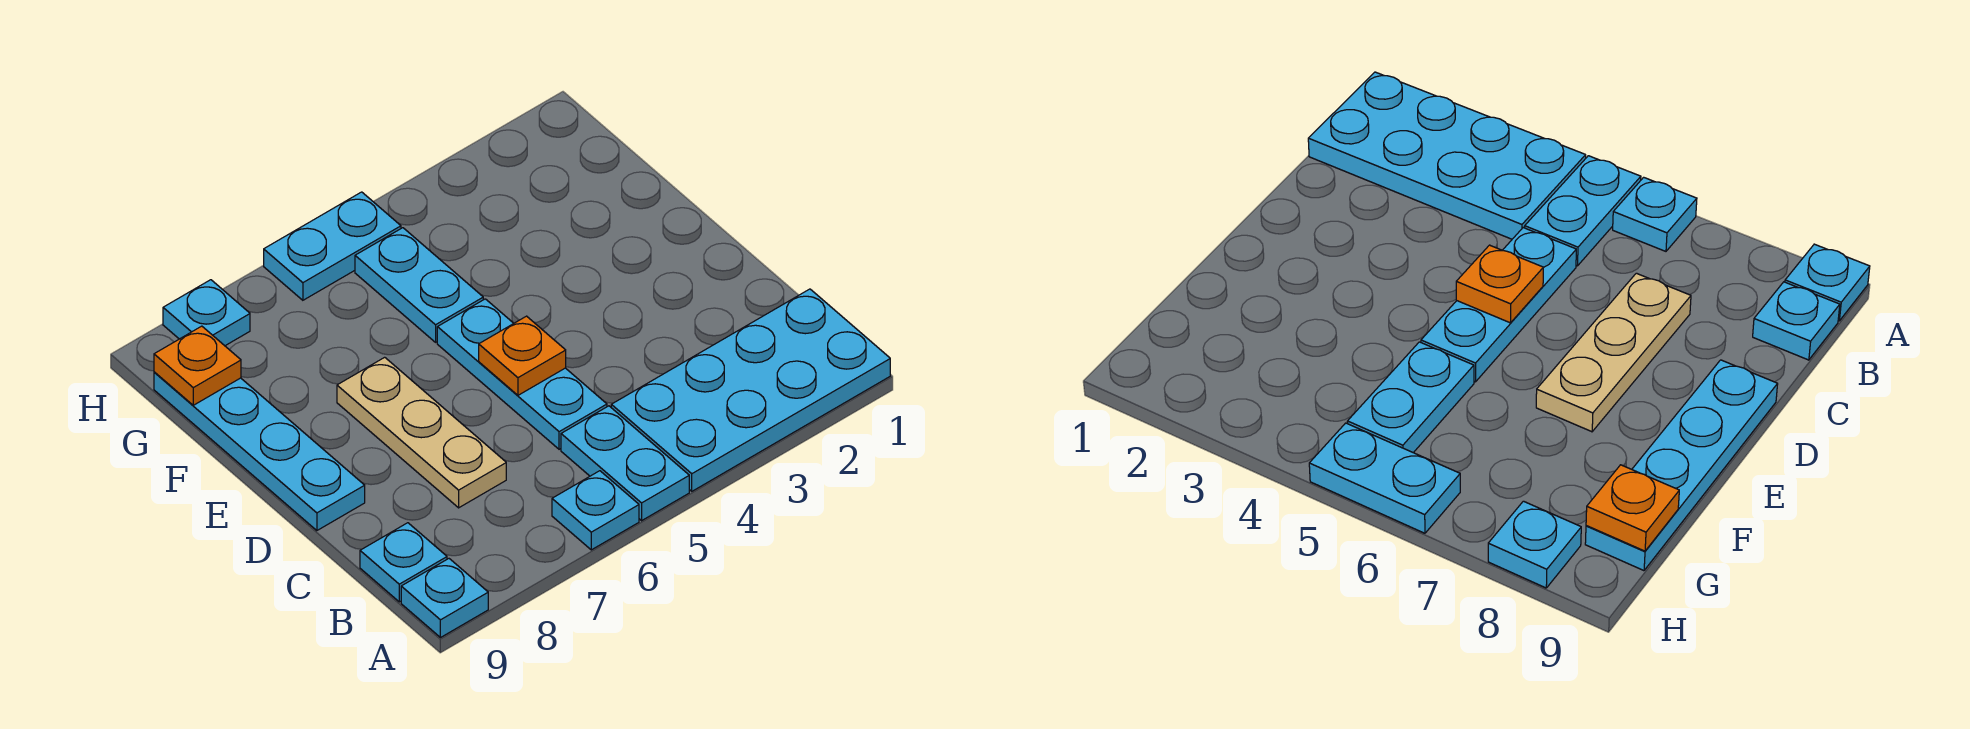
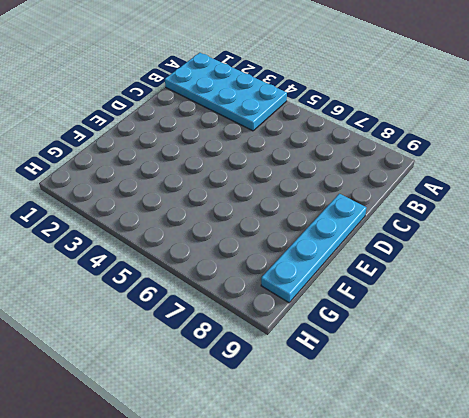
none -> cyan plate A5:B5 level 1
none -> cyan plate A6 level 1
none -> cyan plate A9 level 1

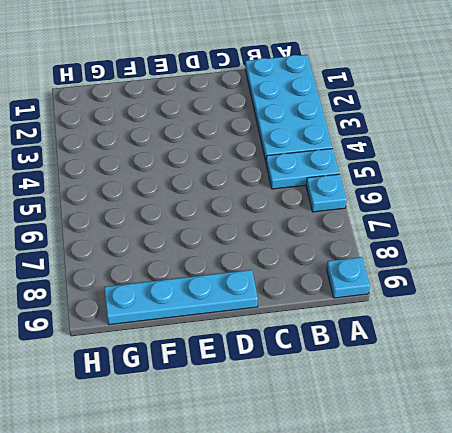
none -> cyan plate B9 level 1
none -> cyan plate C5:E5 level 1
none -> tan plate C7:E7 level 1

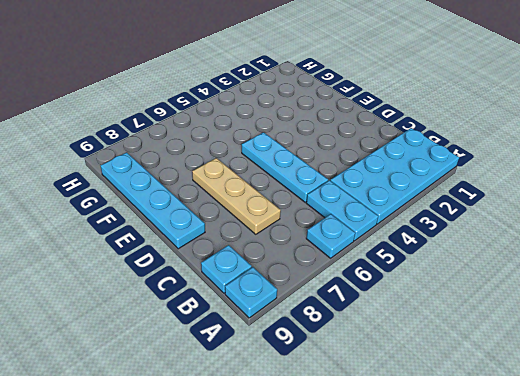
none -> cyan plate F5:G5 level 1
none -> cyan plate H5:H6 level 1
none -> cyan plate H8 level 1

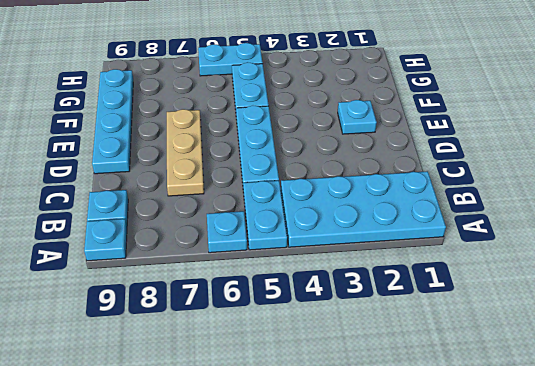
cyan plate E2 level 1 -> cyan plate H8 level 1
none -> orange plate D5 level 2
none -> orange plate G9 level 2

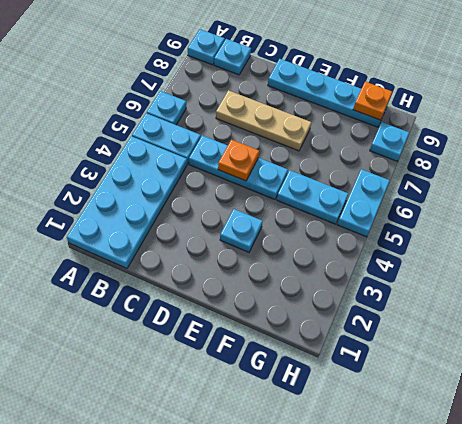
cyan plate E3 level 1 -> none

